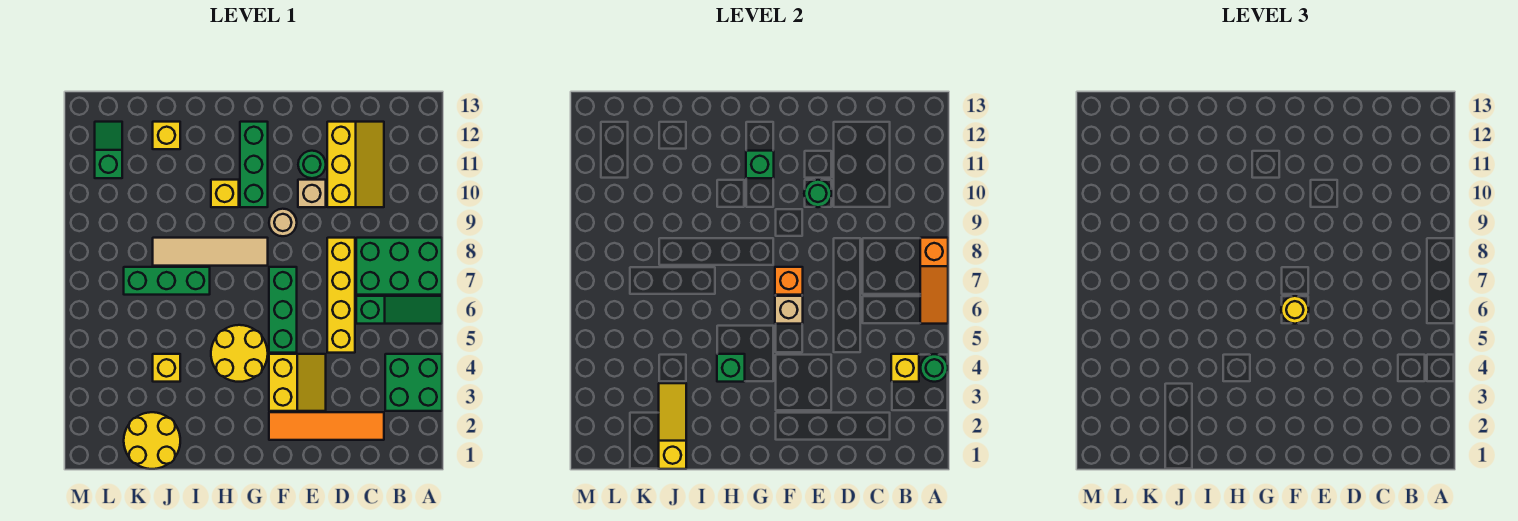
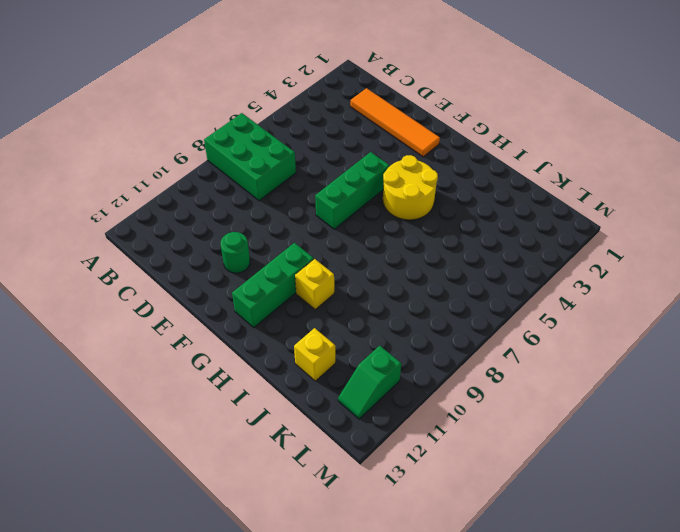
none -> green brick A3:B4 level 1
none -> green slope A6:C6 level 1 top C
none -> yellow slope C10:D12 level 1 top D
none -> yellow brick D5:D8 level 1

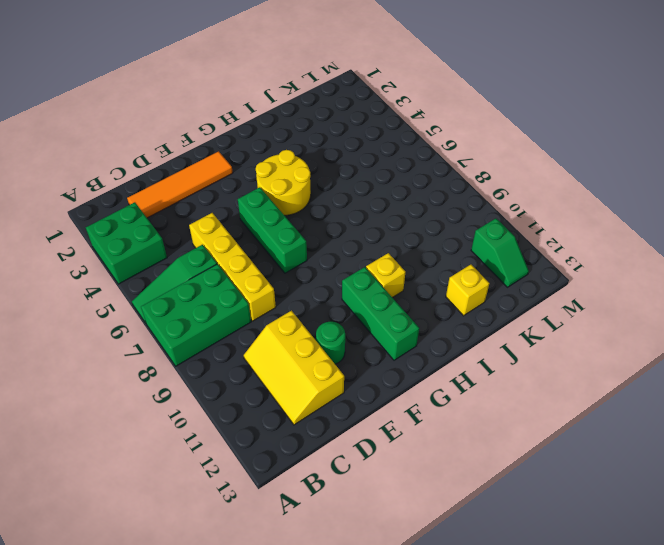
none -> yellow slope E3:F4 level 1 top F
none -> tan brick E10 level 1
none -> tan round brick F9 level 1
none -> tan tile G8:J8 level 1

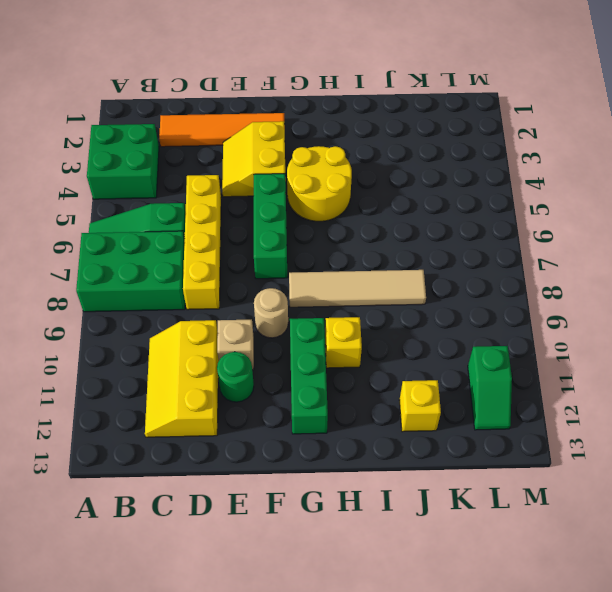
none -> green brick I7:K7 level 1
none -> yellow round brick J1:K2 level 1
none -> yellow brick J4 level 1
none -> green round brick A4 level 2

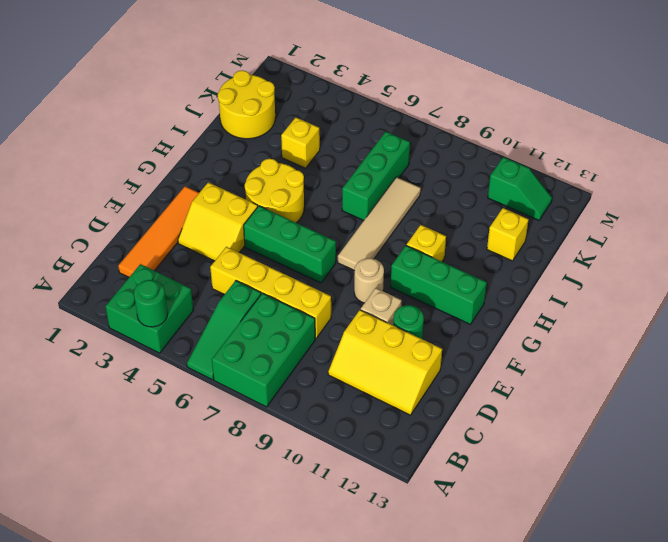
none -> orange slope A6:A8 level 2 top 8
none -> yellow brick B4 level 2
none -> green round brick E10 level 2
none -> tan brick F6 level 2

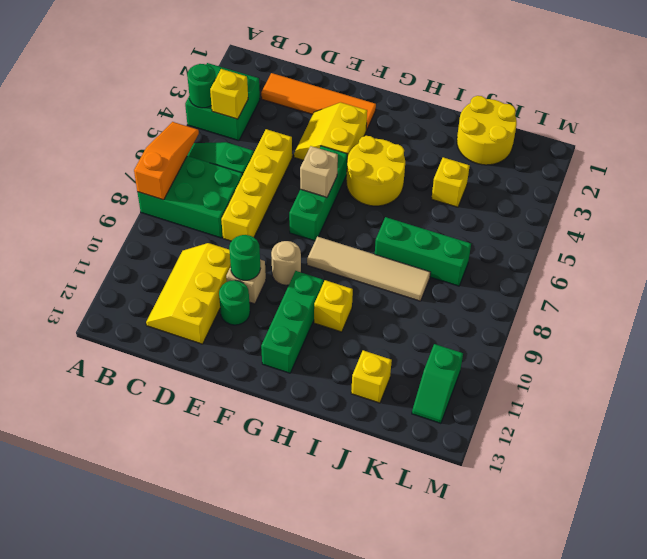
none -> orange brick F7 level 2
none -> green brick G11 level 2
none -> green brick H4 level 2
none -> yellow slope J1:J3 level 2 top 1

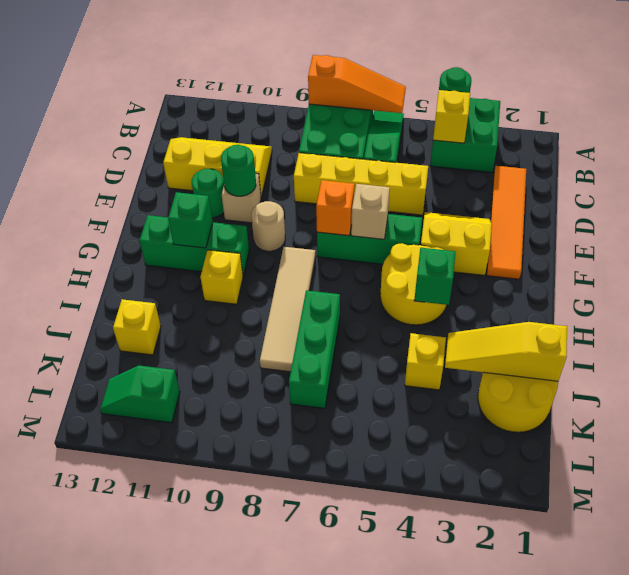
none -> yellow round brick F6 level 3

